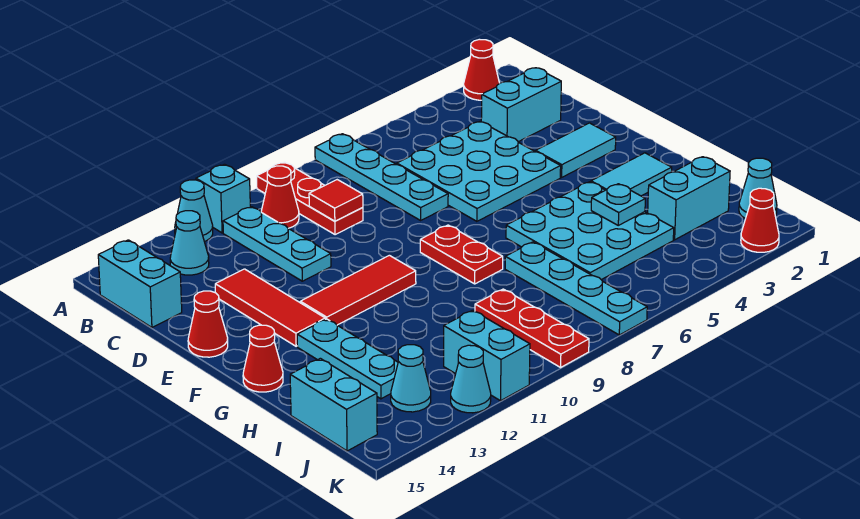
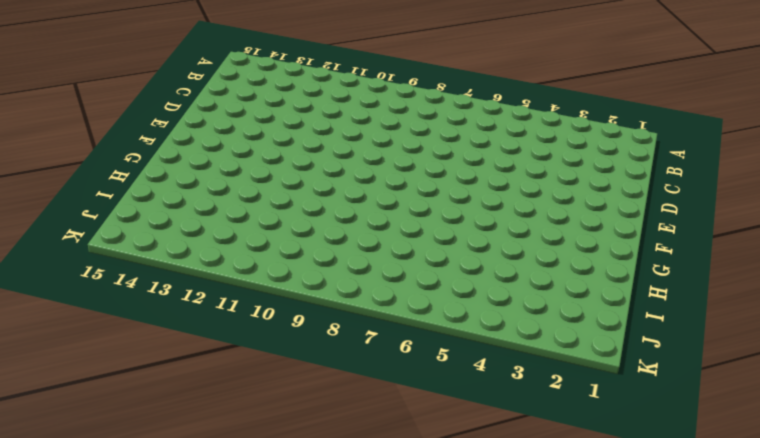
none -> red cone A2 level 1
none -> cyan plate A7:D7 level 1
none -> red plate A9:C9 level 1
none -> cyan brick A11 level 1

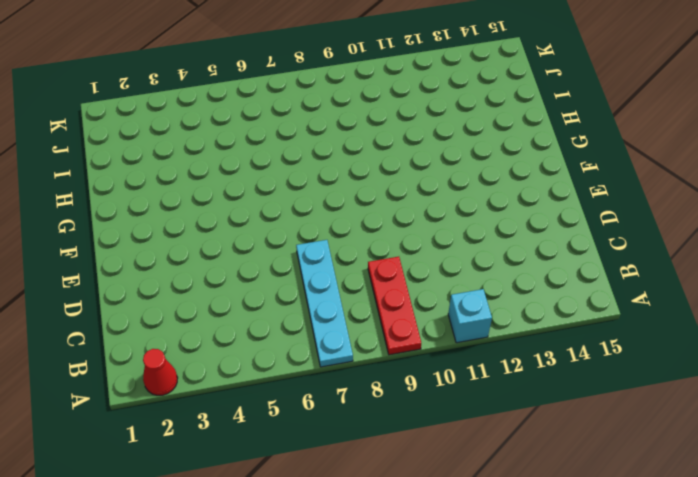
none -> cyan cone A12 level 1
none -> red cone B10 level 1
none -> cyan plate B11:D11 level 1
none -> cyan cone B13 level 1

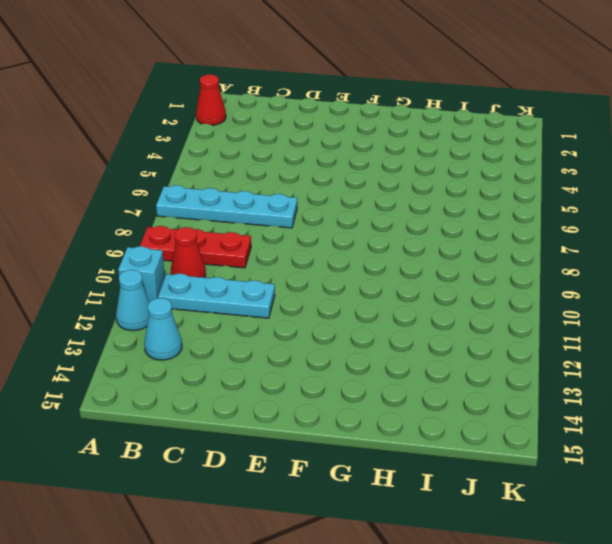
none -> cyan brick B15:C15 level 1
none -> cyan brick C2:C3 level 1
none -> cyan plate C4:E6 level 1
none -> red tile D13:F13 level 1

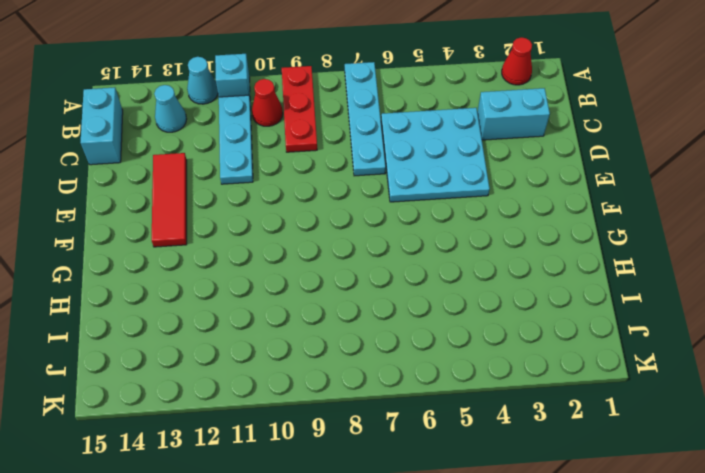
none -> cyan tile E2:E3 level 1
none -> red cone E15 level 1
none -> red plate F8:G8 level 1
none -> red tile F10:F12 level 1

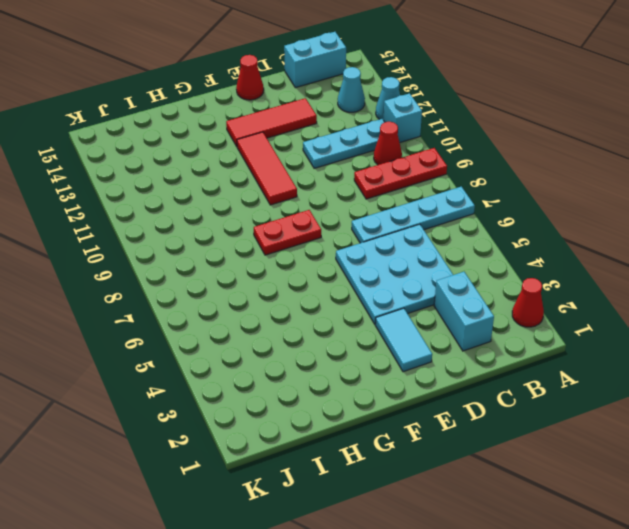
none -> cyan tile G2:G3 level 1
none -> cyan plate G4:I6 level 1
none -> cyan plate G13:I13 level 1
none -> red cone G15 level 1

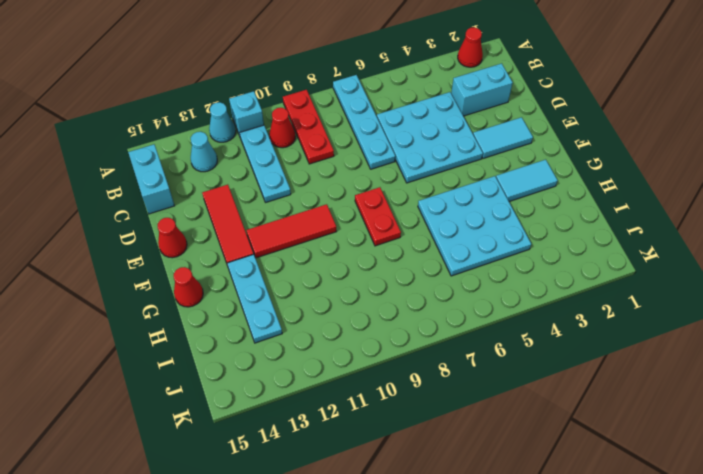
none -> cyan plate H7:K7 level 1
none -> cyan brick I2:I3 level 1
none -> red plate I9:K9 level 1
none -> cyan brick I15:J15 level 1

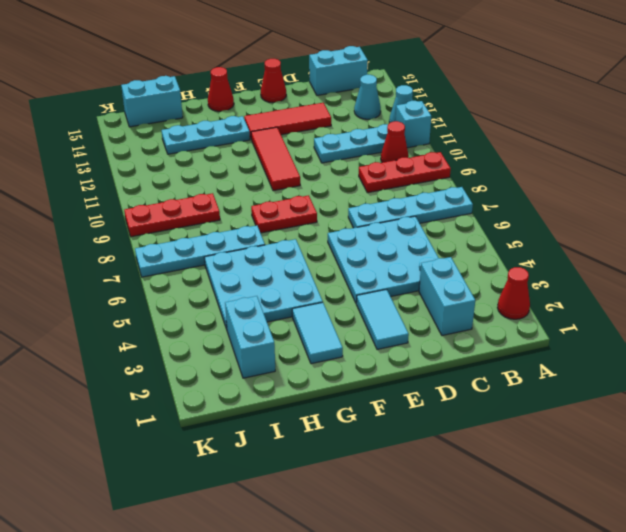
none -> cyan cone J1 level 1
none -> cyan brick J11:K11 level 1
none -> cyan cone J13 level 1
none -> red cone K2 level 1

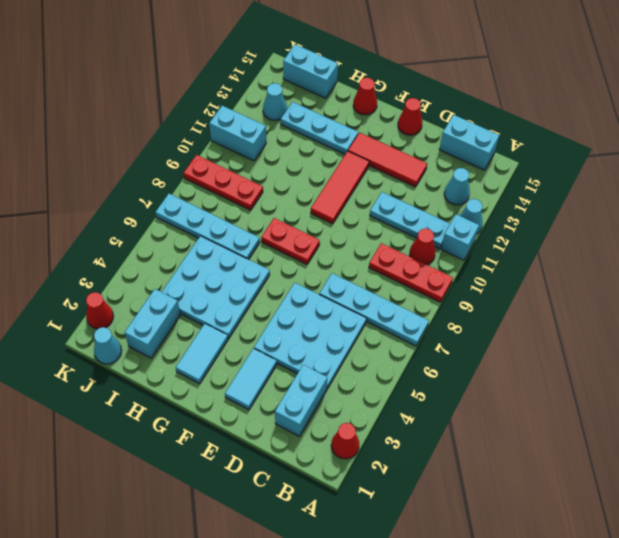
none -> cyan cone K12 level 1
none -> red tile C9 level 2
none -> cyan plate H4 level 2

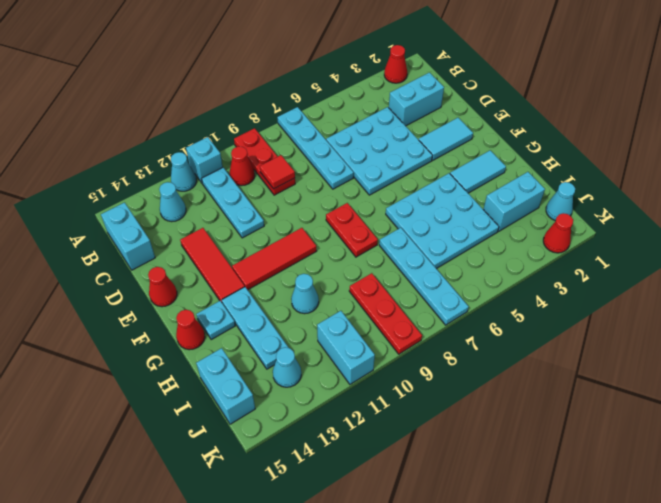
cyan plate G14 level 1 -> cyan plate H4 level 2
cyan cone H11 level 1 -> cyan cone K12 level 1

